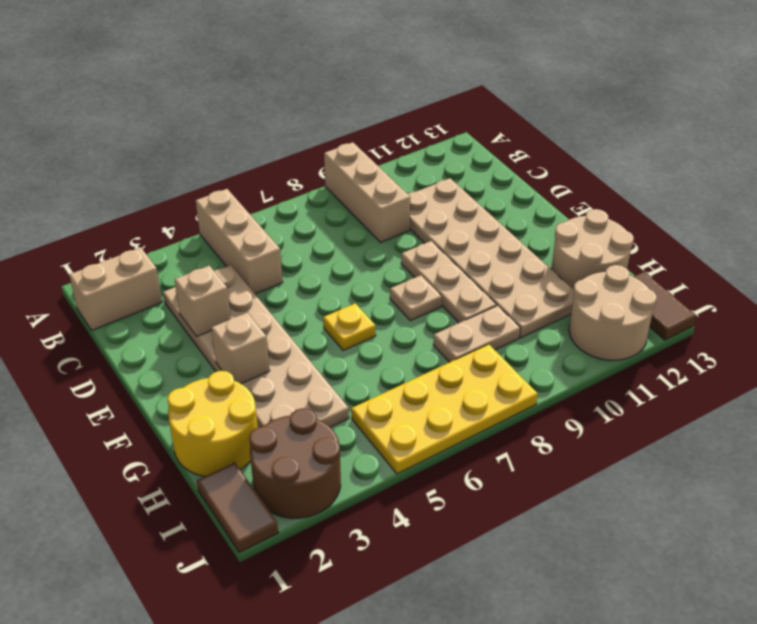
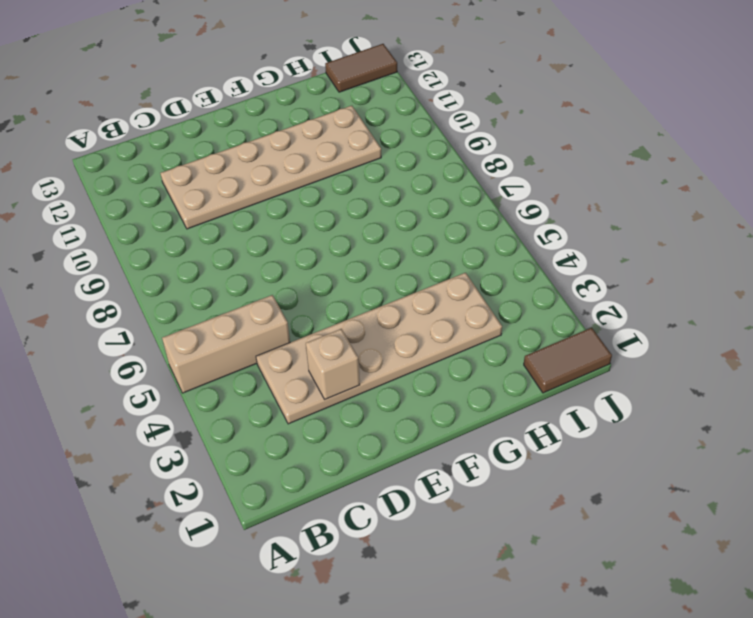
none -> tan brick A9:C9 level 1
none -> tan brick B1:B2 level 1
none -> tan plate E9:G9 level 1

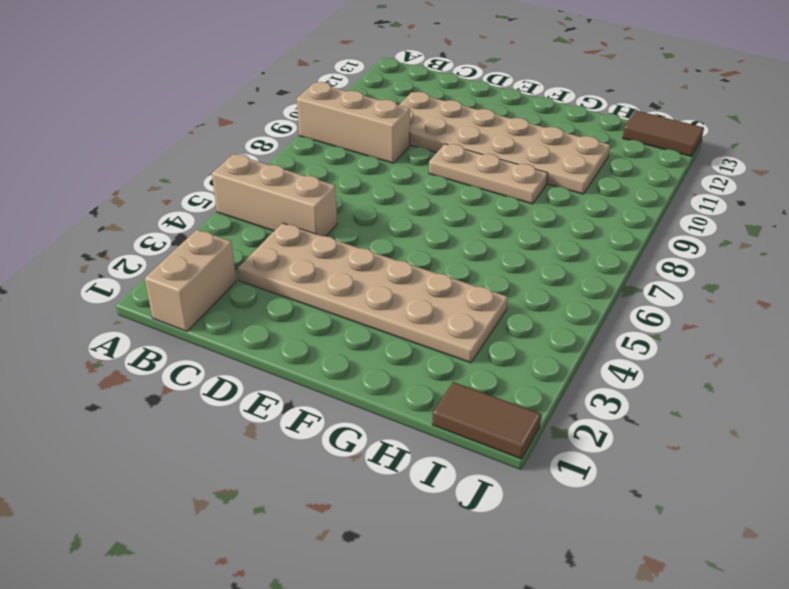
none -> yellow plate F6 level 1
none -> tan plate F8 level 1
none -> yellow round brick G1:H2 level 1

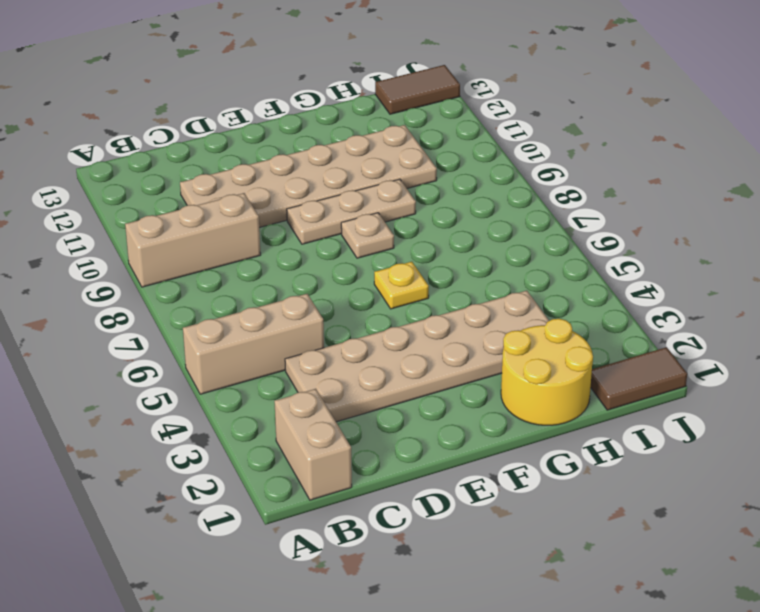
none -> tan round brick G12:H13 level 1
none -> tan plate H8:H9 level 1
none -> brown round brick I2:J3 level 1

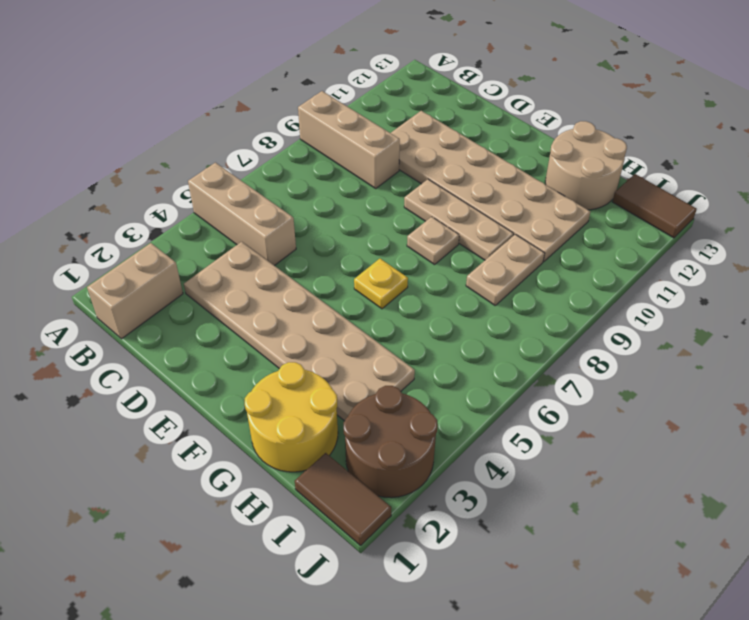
none -> yellow plate I5:J8 level 1
none -> tan round brick I11:J12 level 1
none -> tan brick D3 level 2

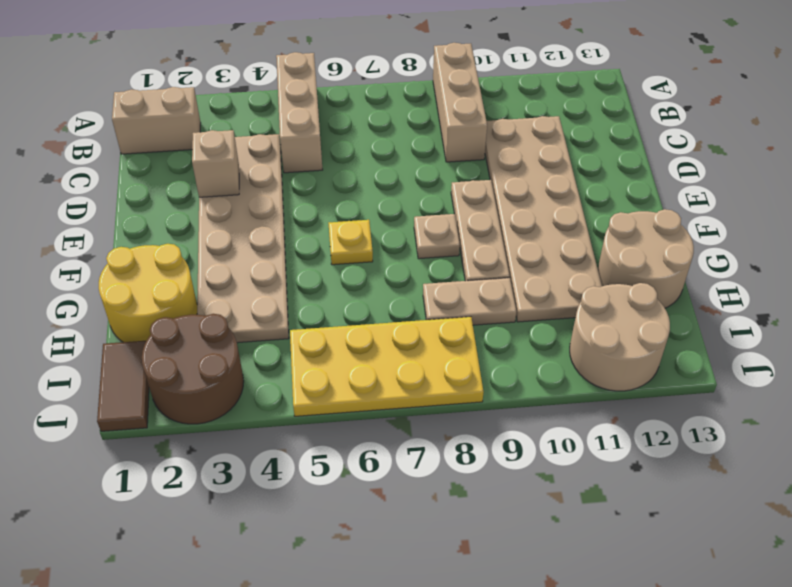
none -> brown tile I13:J13 level 1
none -> tan brick F3 level 2

